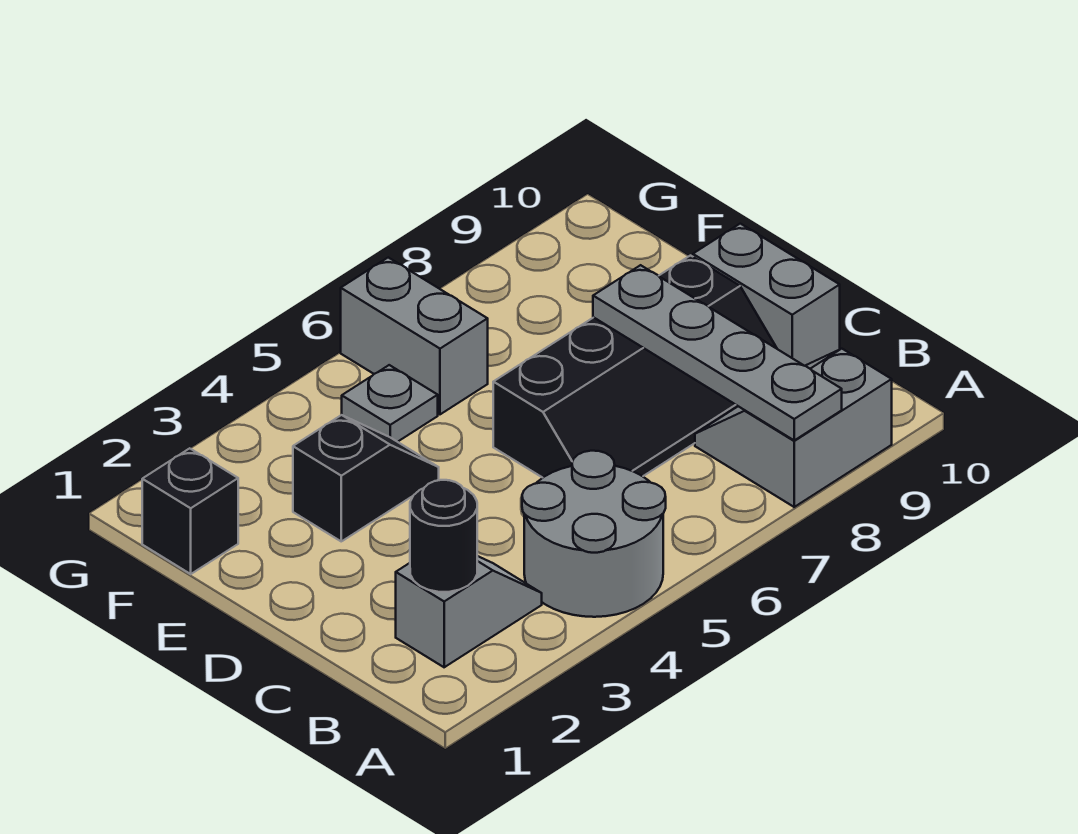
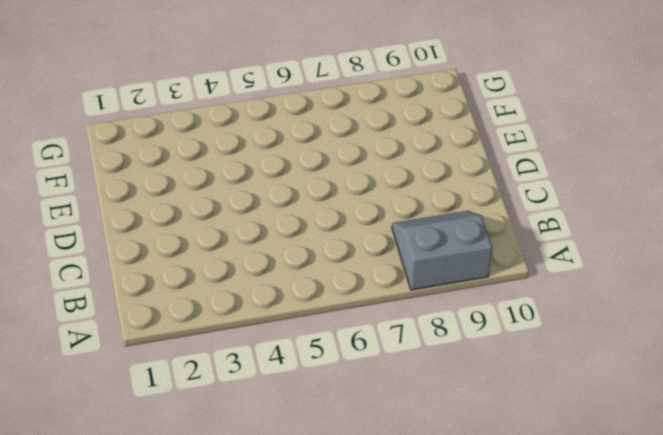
none -> grey round brick A4:B5 level 1
none -> grey slope B2:B3 level 1 top 2

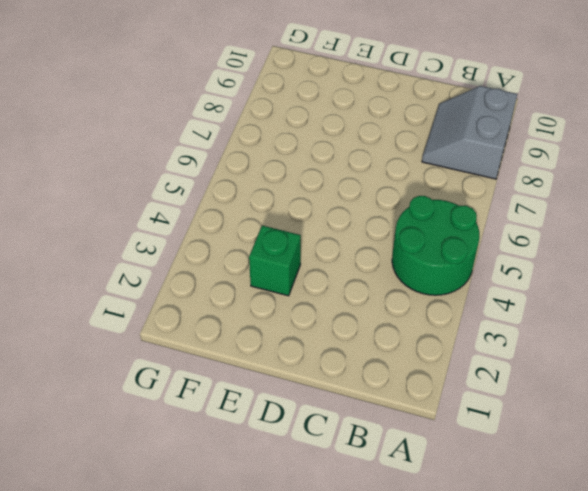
green round brick A4:B5 level 1 -> grey round brick A4:B5 level 1
green brick E3 level 1 -> black slope E3:E4 level 1 top 3
none -> grey slope B2:B3 level 1 top 2
none -> black slope C6:D9 level 1 top D

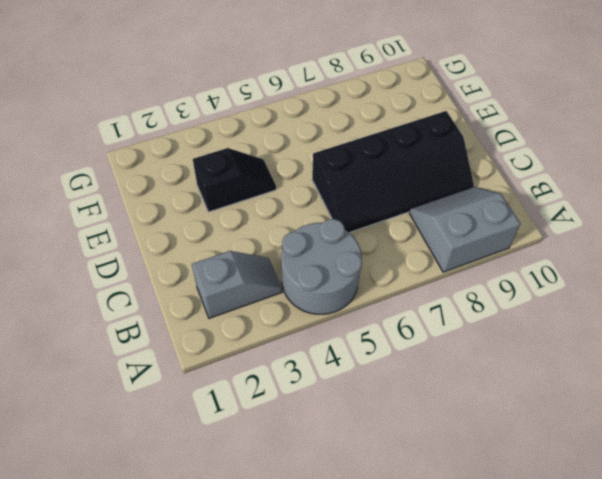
none -> grey brick C10:D10 level 1
none -> black brick F1 level 1

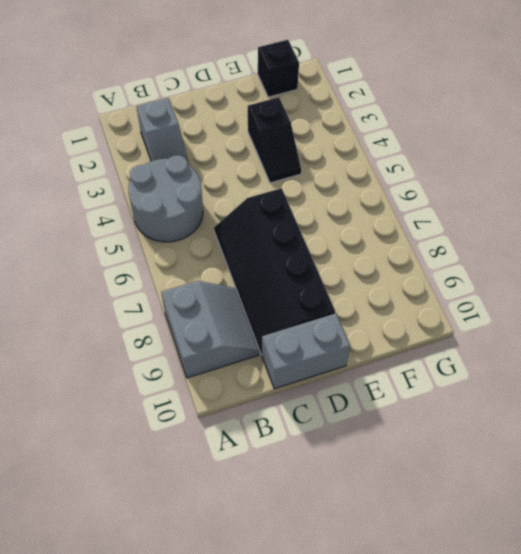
none -> grey plate F5 level 1
none -> grey brick F6:G6 level 1

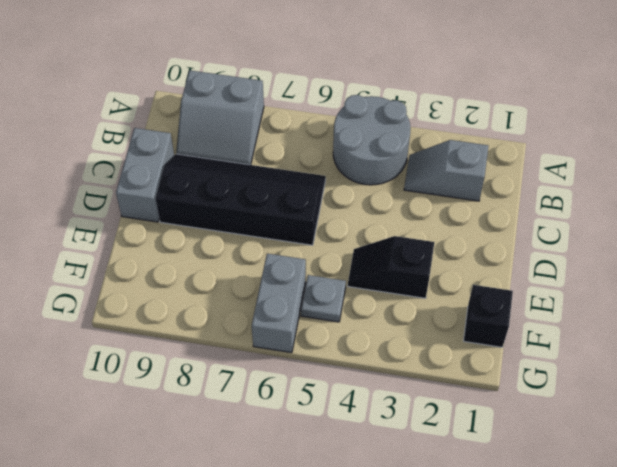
none -> grey plate A8:D8 level 2
none -> black round brick B2 level 2

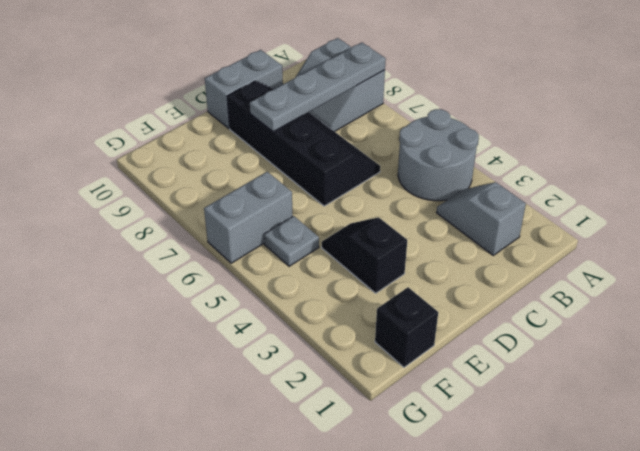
none -> black round brick B2 level 2

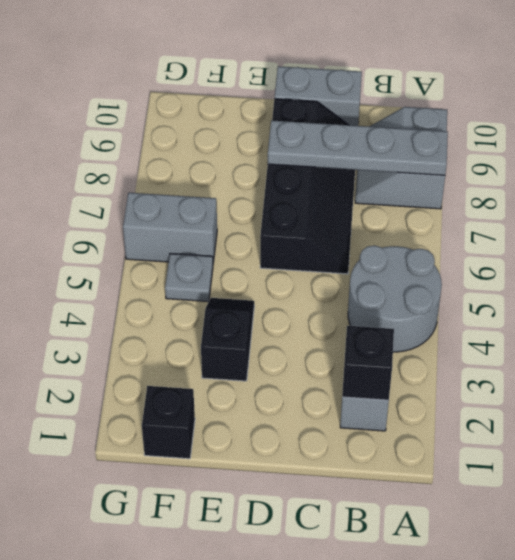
black brick B2 level 2 -> black round brick B2 level 2

